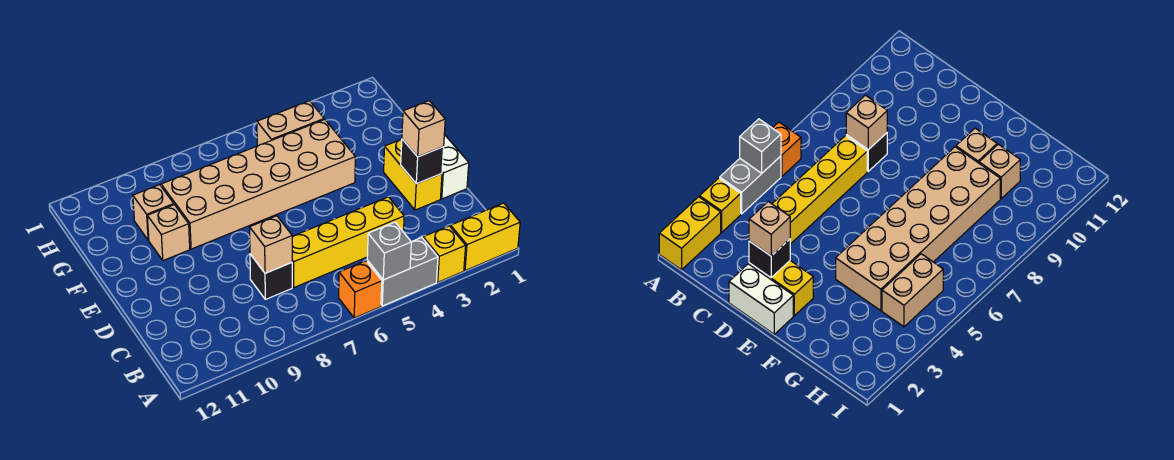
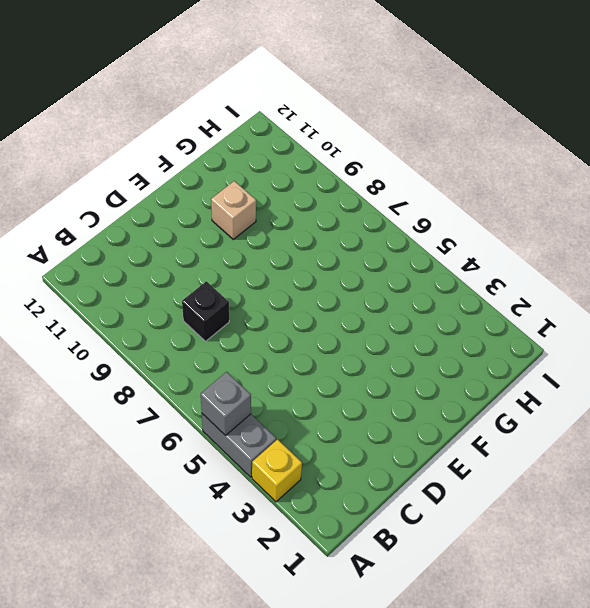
none -> yellow brick A1:A2 level 1
none -> orange brick A6 level 1
none -> yellow brick C4:C7 level 1

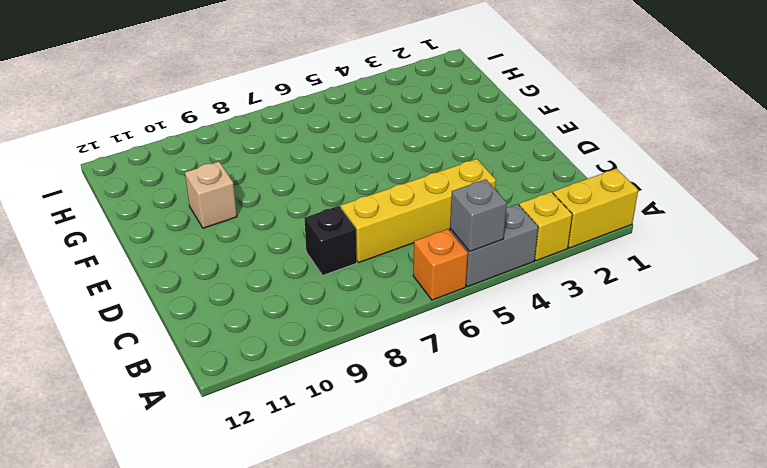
none -> white brick D1:E1 level 1
none -> yellow brick D2:E2 level 1
none -> tan brick F4:G9 level 1

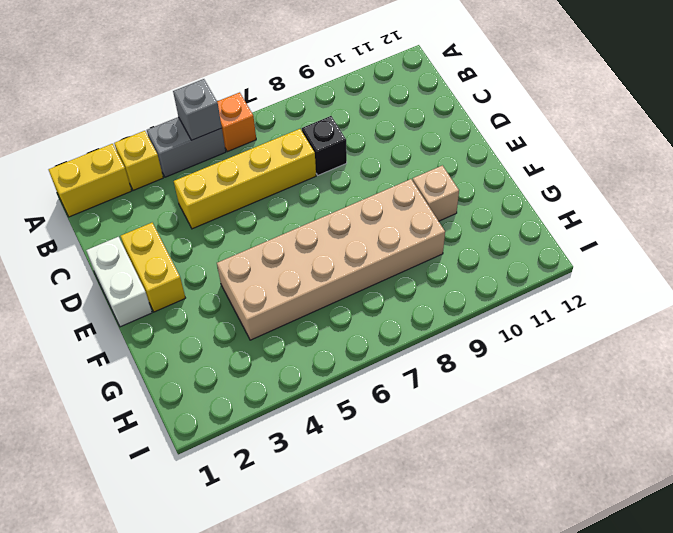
none -> tan brick G10 level 1
none -> tan brick H4:H5 level 1
none -> tan brick C8 level 2

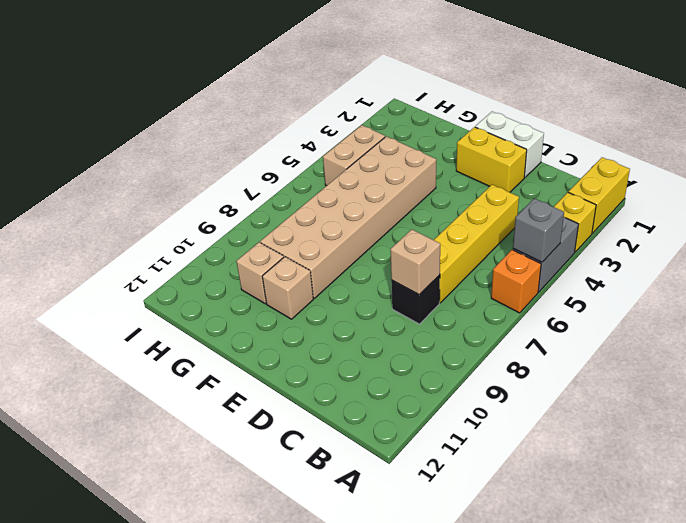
none -> black brick D2 level 2
none -> tan brick D2 level 3

